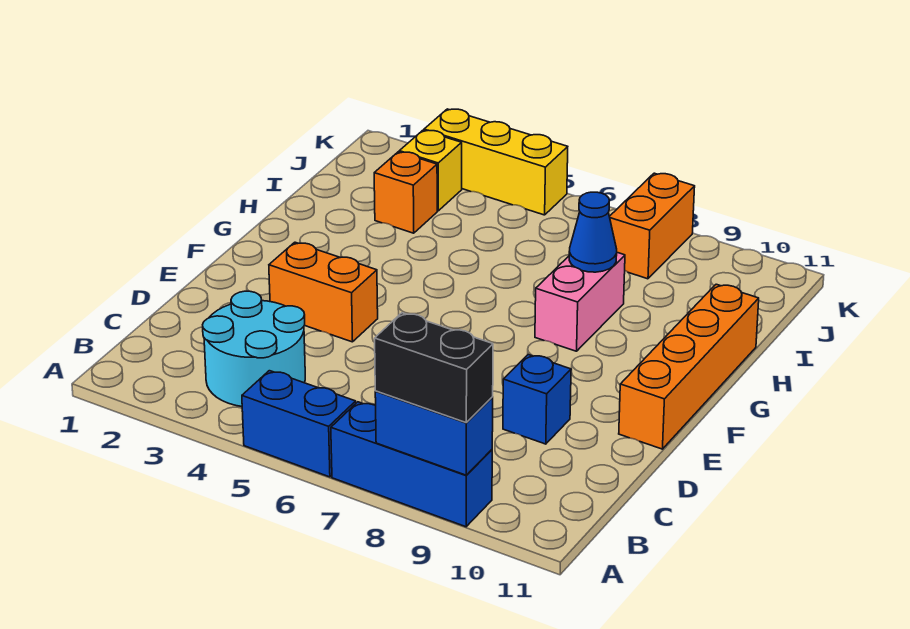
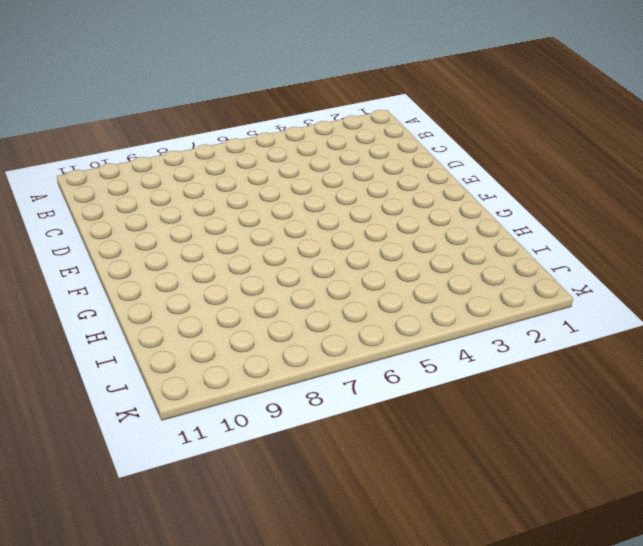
none -> blue brick A5:A6 level 1
none -> blue brick A7:A9 level 1
none -> cyan round brick B3:C4 level 1

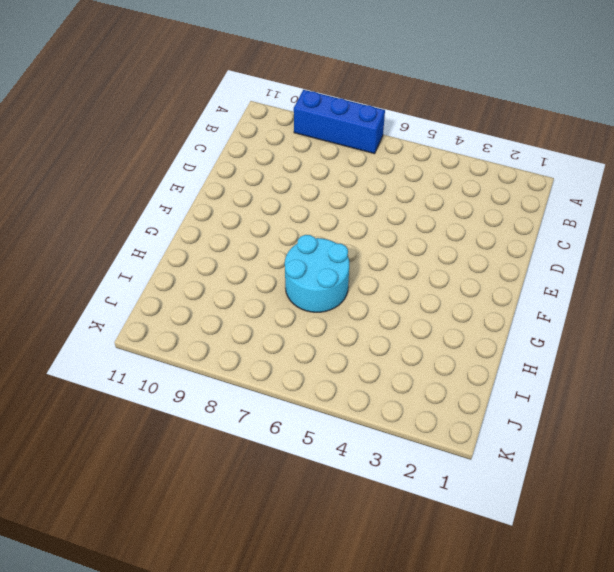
cyan round brick G6:H7 level 1 -> cyan round brick B3:C4 level 1
none -> blue brick A5:A6 level 1
none -> blue brick D9 level 1
none -> orange brick E3:E4 level 1

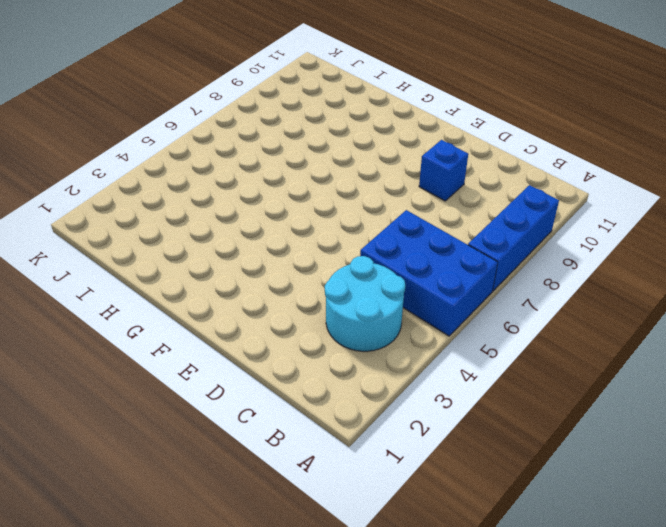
blue brick A5:C6 level 1 -> blue brick A5:A6 level 1
none -> orange brick E3:E4 level 1
none -> orange brick E11:H11 level 1
none -> pink brick G8:H8 level 1

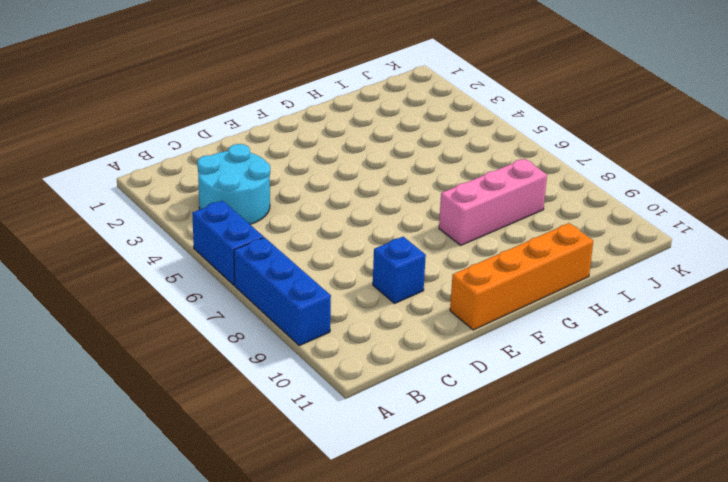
pink brick G8:I8 level 1 -> pink brick G8:H8 level 1
none -> orange brick E3:E4 level 1
none -> orange brick I3 level 1
none -> yellow brick J3 level 1

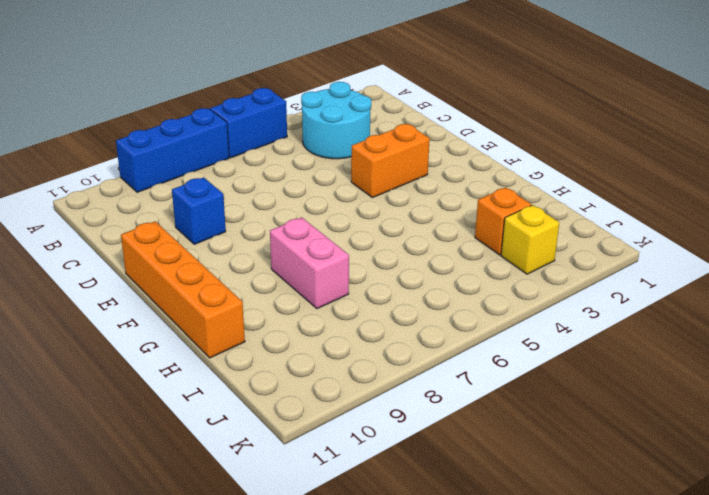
none -> orange brick J8:K8 level 1
none -> yellow brick K3:K5 level 1
none -> blue brick A8:A9 level 2

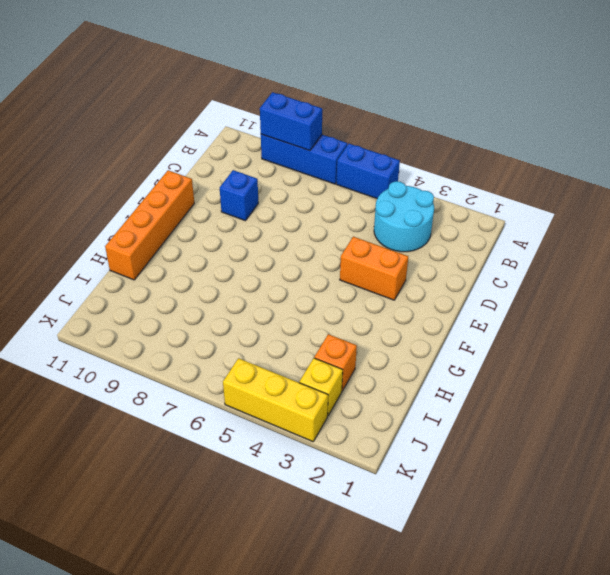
none -> pink brick G8:H8 level 1
none -> orange brick J8:K8 level 1
none -> blue cone H8 level 2

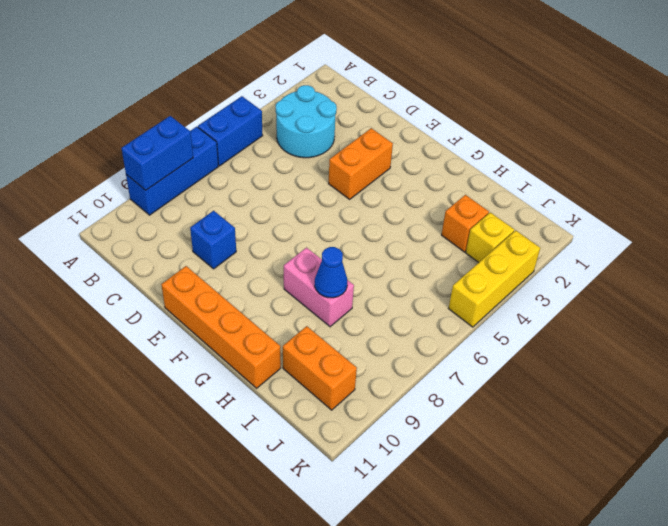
orange brick I10:J10 level 1 -> orange brick J8:K8 level 1
none -> black brick A8:A9 level 3

